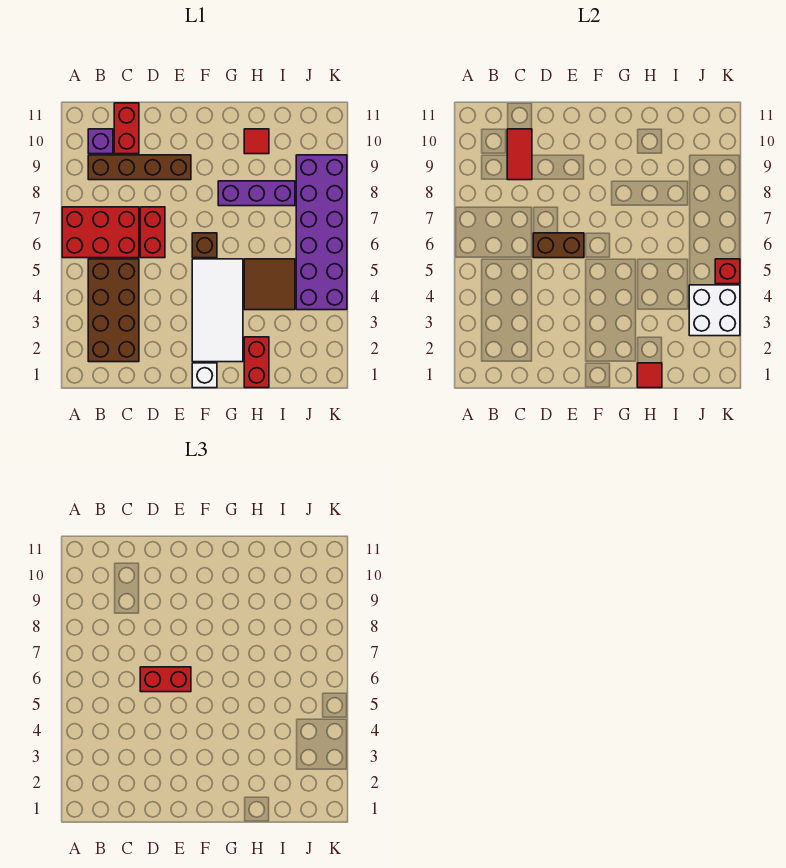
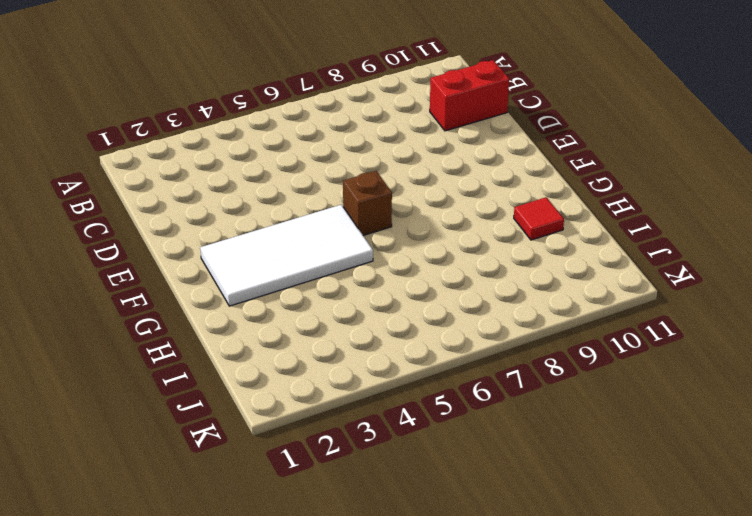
none -> red brick A6:C7 level 1
none -> brown brick B2:C5 level 1
none -> brown brick B9:E9 level 1

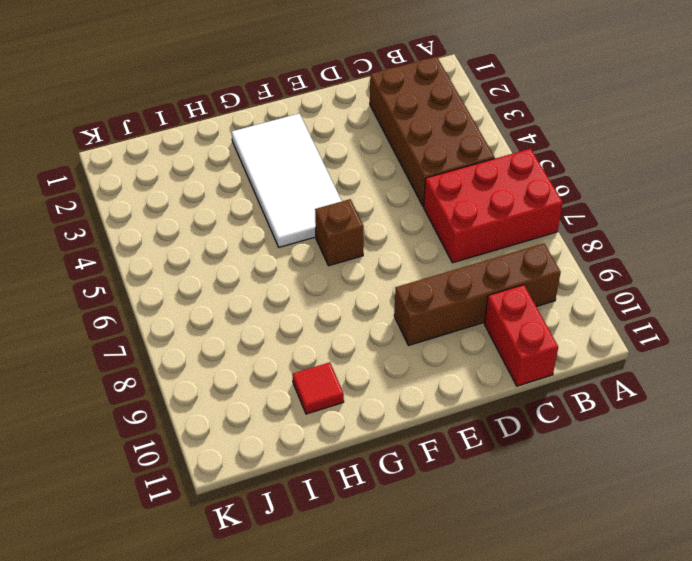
none -> purple brick B10 level 1
none -> red brick D6:D7 level 1
none -> white brick F1 level 1

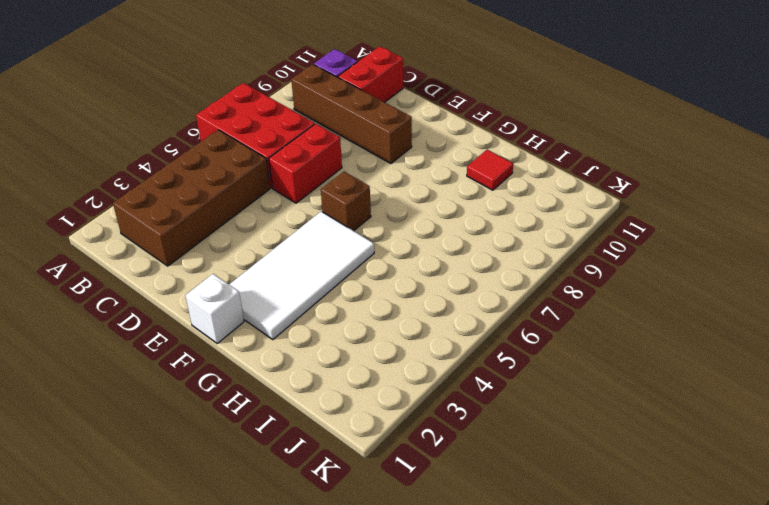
none -> purple brick G8:I8 level 1
none -> red brick H1:H2 level 1
none -> brown tile H4:I5 level 1

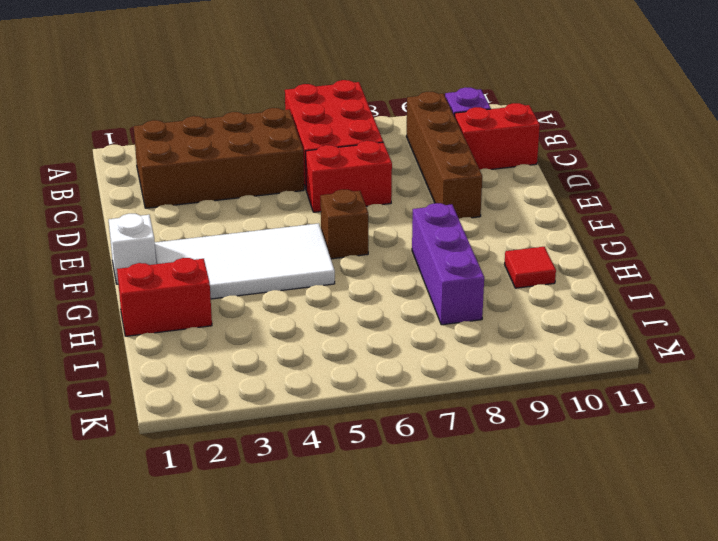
none -> brown tile H4:I5 level 1
none -> purple brick J4:K9 level 1
none -> red tile C9:C10 level 2

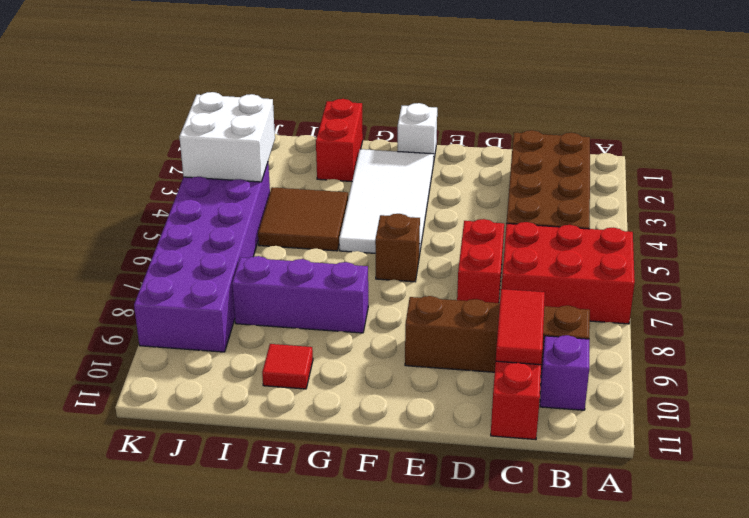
none -> brown brick D6:E6 level 2
none -> red tile H1 level 2
none -> red brick K5 level 2

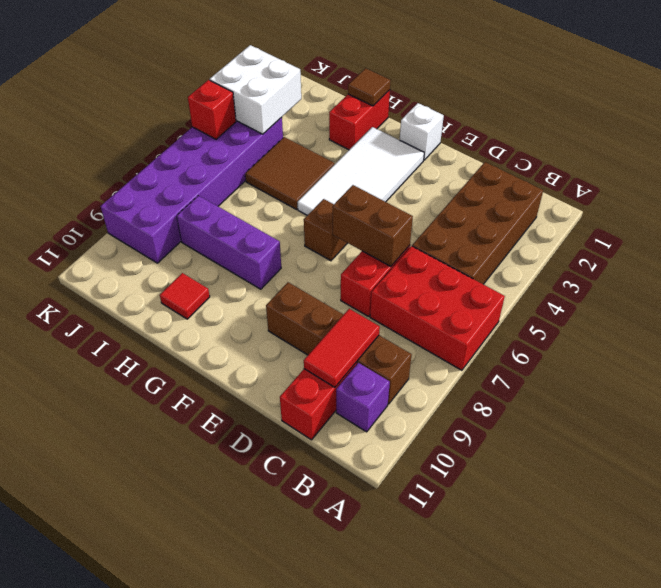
brown tile H1 level 2 -> red tile H1 level 2
none -> red brick D6:E6 level 3

